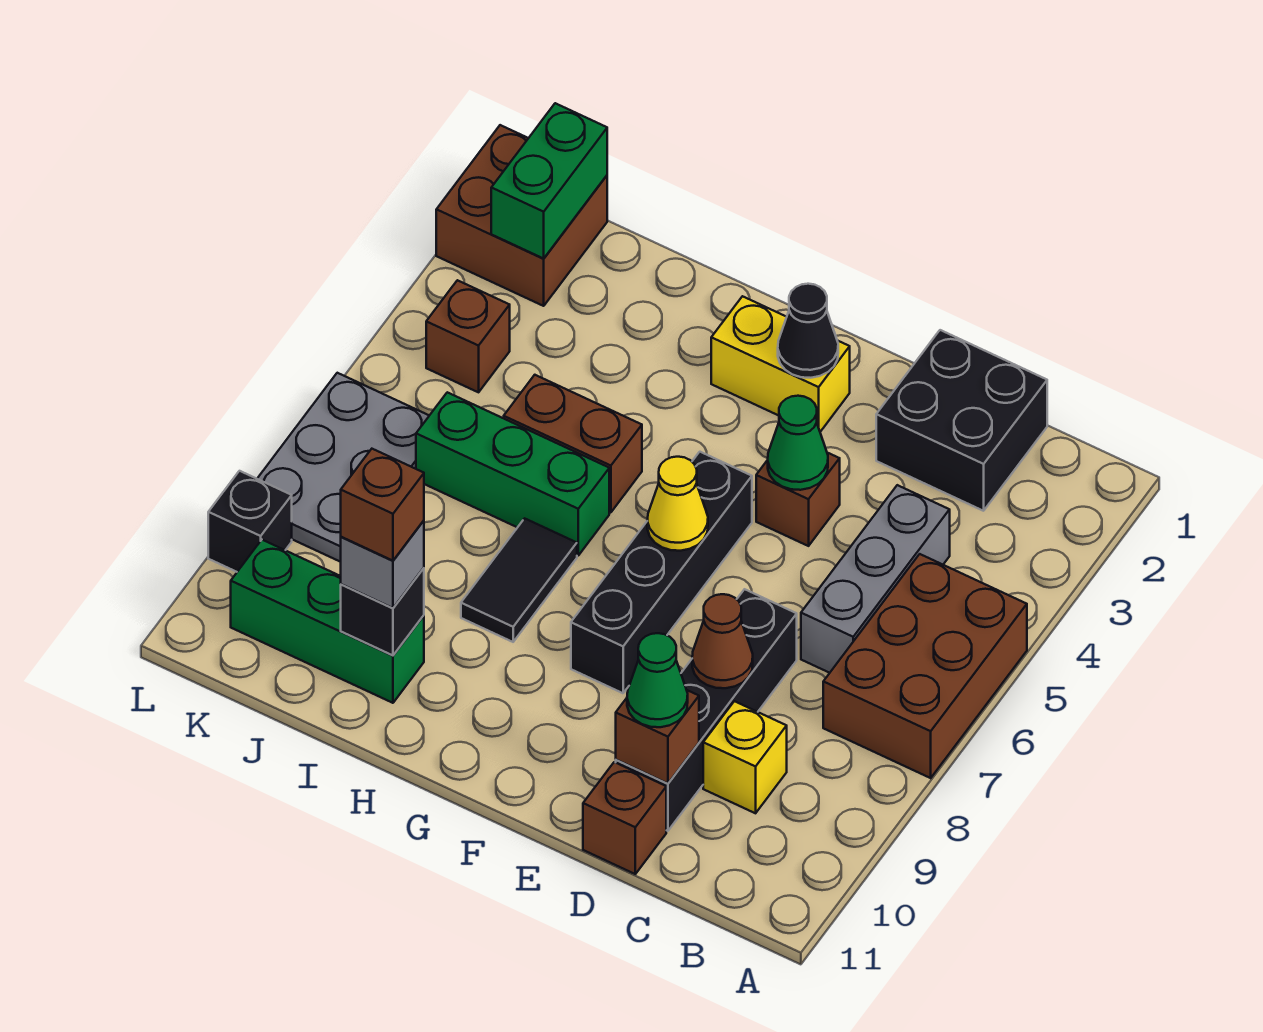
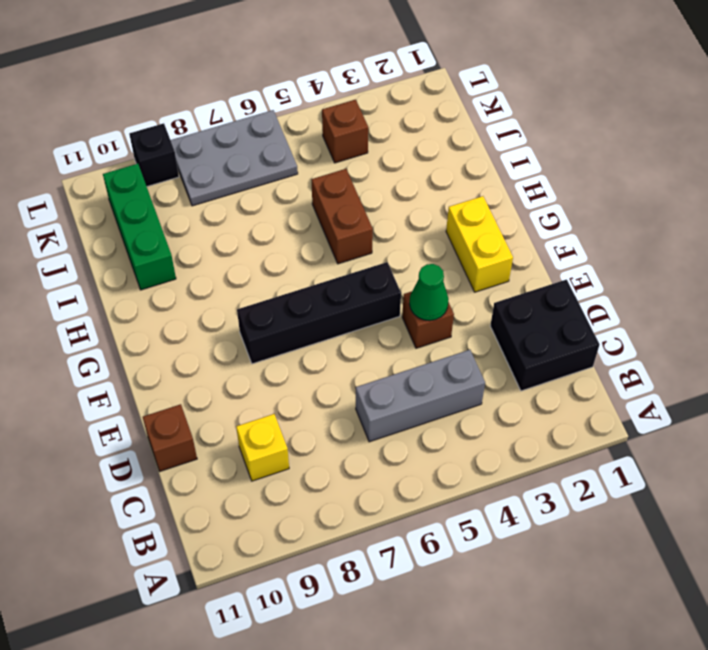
none -> brown brick A5:B7 level 1
none -> black brick D7:D10 level 1
none -> green brick H6:J6 level 1

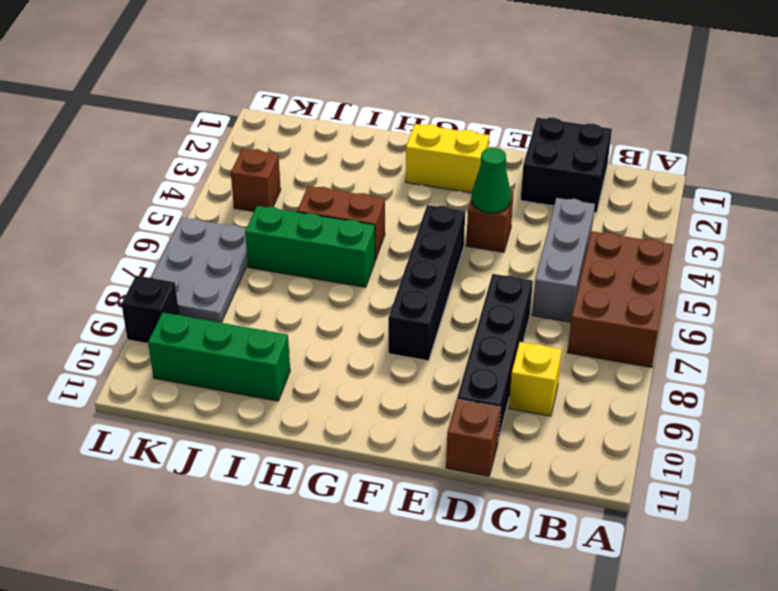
none -> black tile H7:H8 level 1
none -> brown brick K1:L2 level 1
none -> brown cone D8 level 2

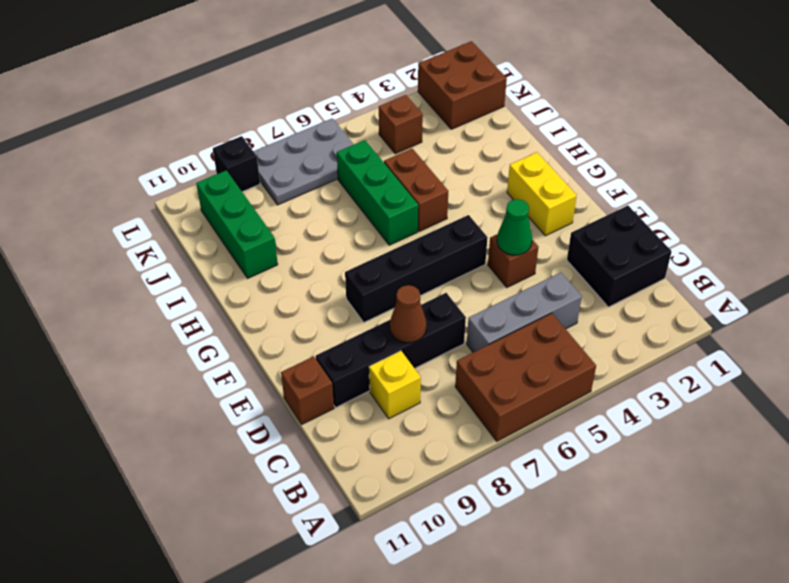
none -> black tile H7:H8 level 1
none -> brown brick D10 level 2
none -> black cone F2 level 2

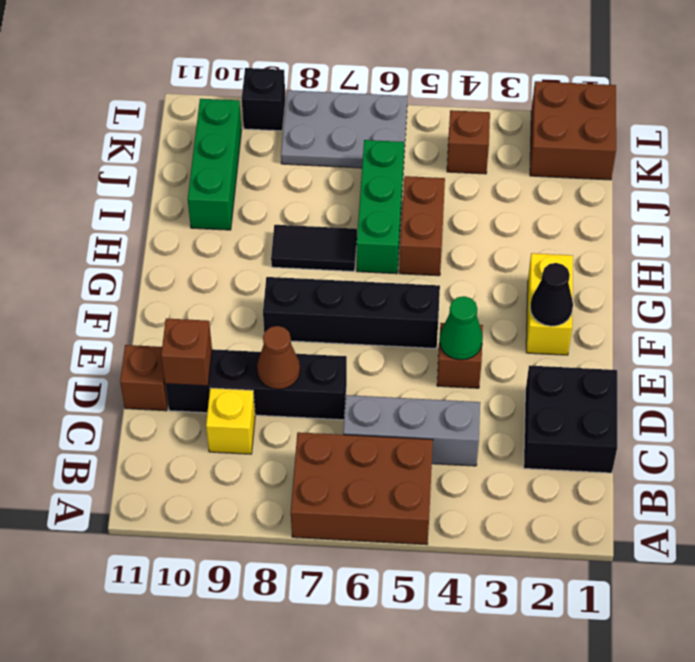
none -> yellow cone F6 level 2
none -> black brick I10 level 2
none -> green brick K1:K2 level 2

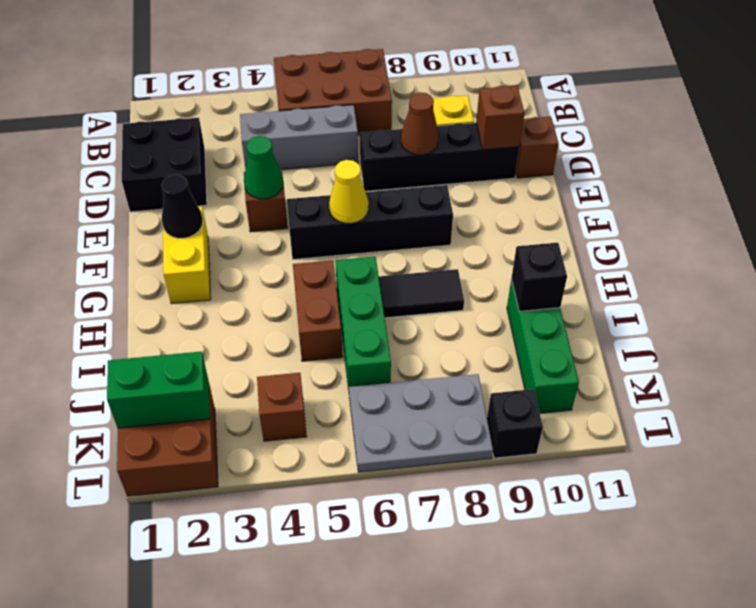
none -> green cone D10 level 3
none -> grey brick I10 level 3
none -> brown brick I10 level 4

